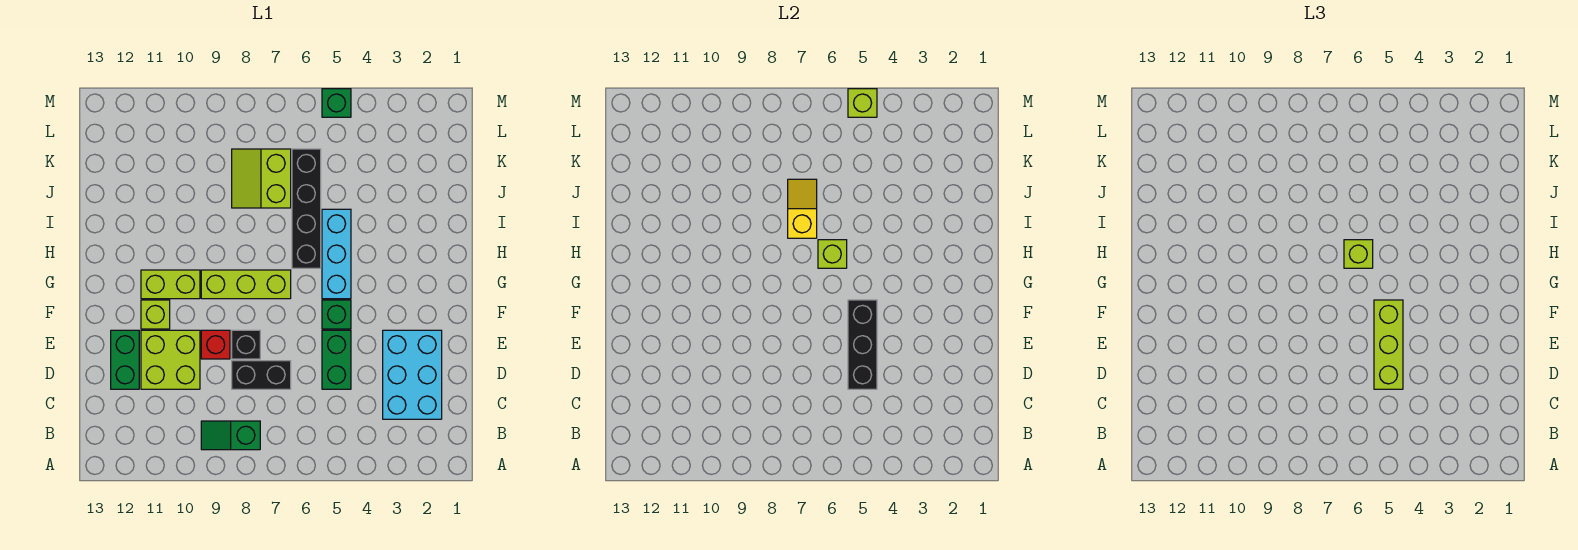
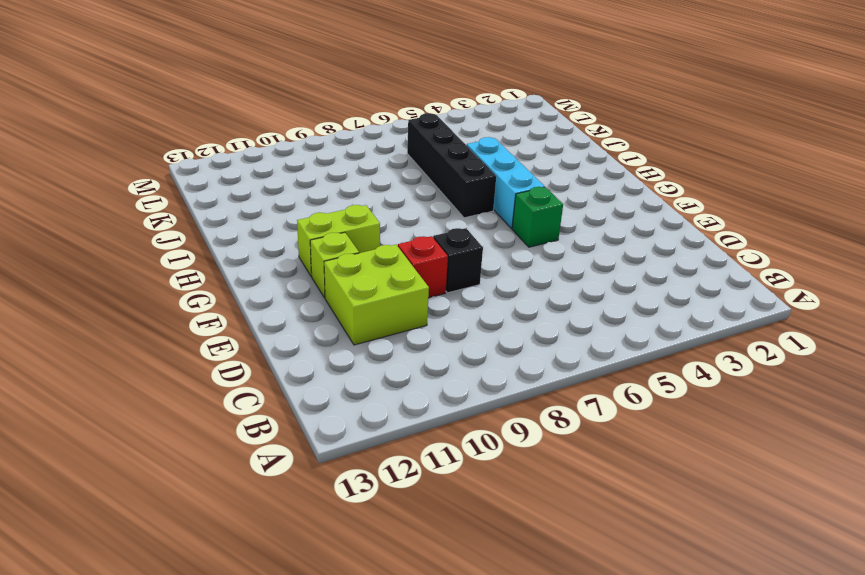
none -> green slope B8:B9 level 1 top 8
none -> cyan brick C2:E3 level 1
none -> green brick D5:E5 level 1

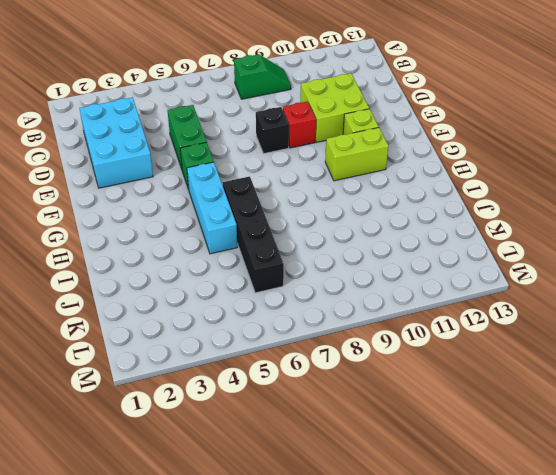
none -> black brick D7:D8 level 1
none -> green brick D12:E12 level 1
none -> lime brick G7:G9 level 1

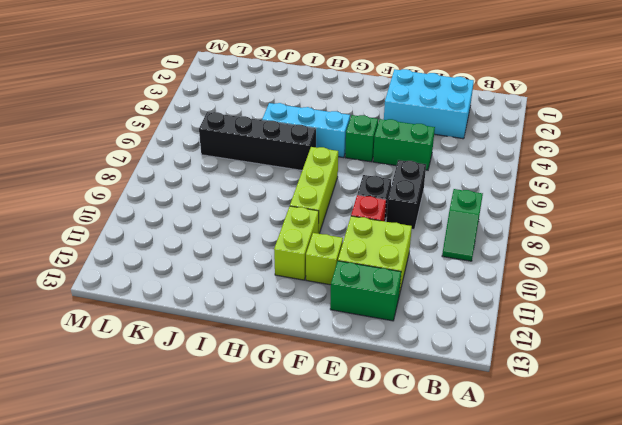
none -> lime slope J7:K8 level 1 top 7
none -> green brick M5 level 1
none -> black brick D5:F5 level 2

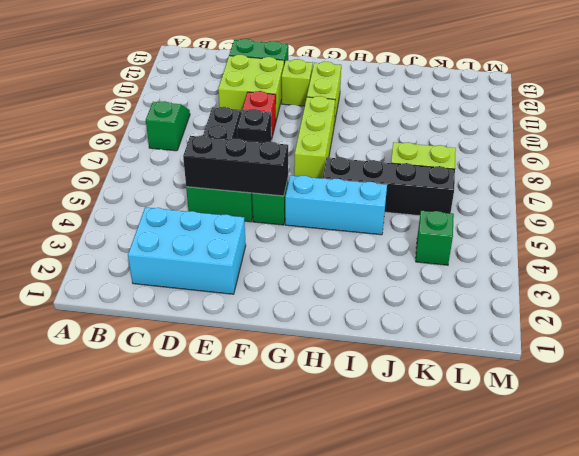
green brick K4 level 1 -> green brick M5 level 1
none -> lime brick H6 level 2
none -> yellow slope I7:J7 level 2 top I
none -> lime brick M5 level 2

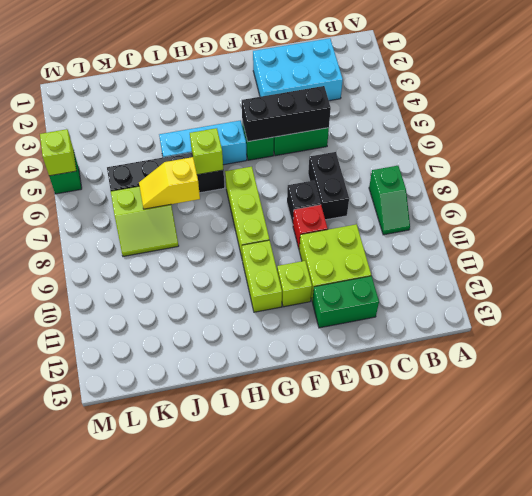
none -> lime brick D5:F5 level 3
none -> lime brick H6 level 3

